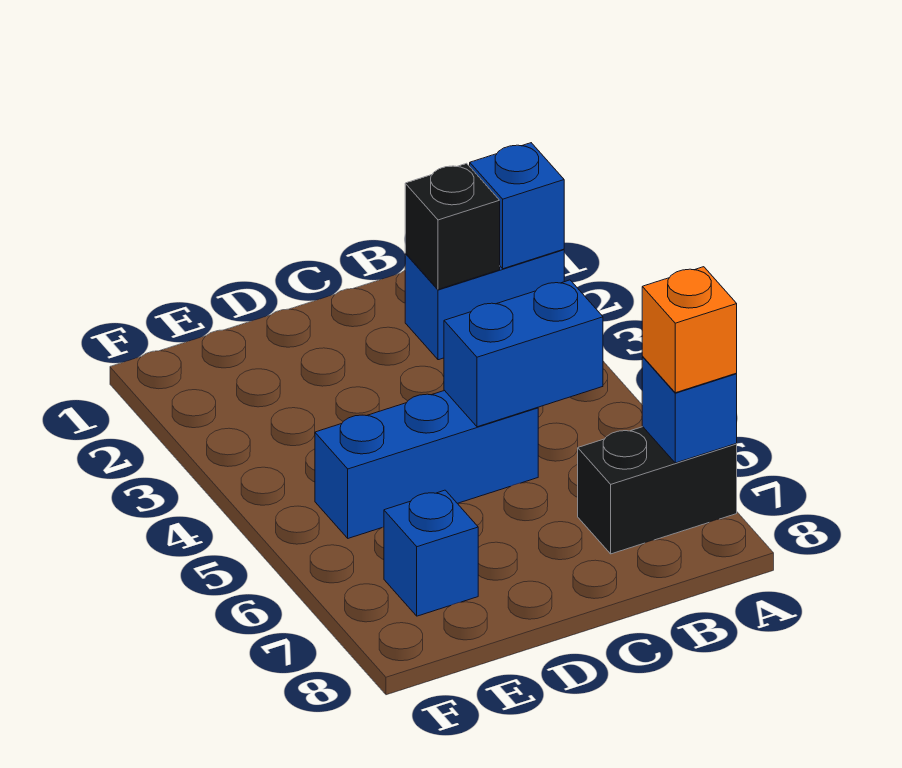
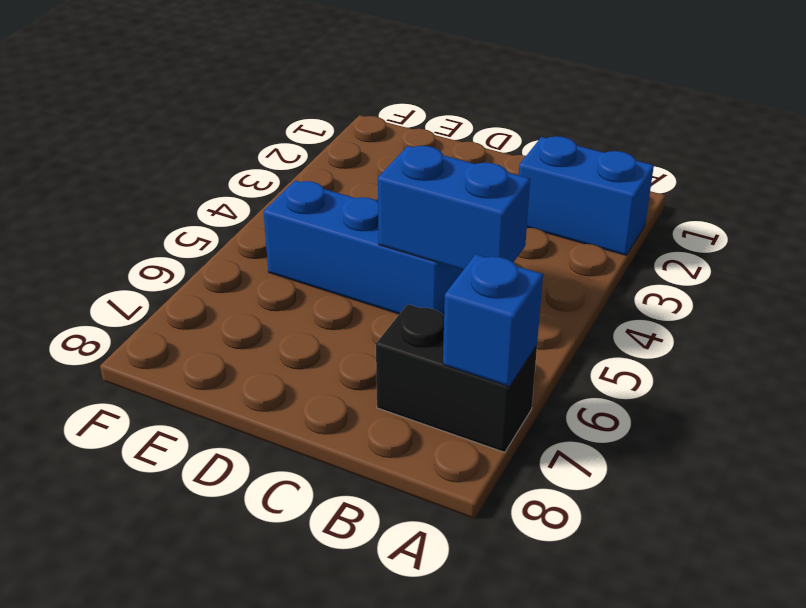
none -> blue brick E7 level 1
none -> blue brick A2 level 2

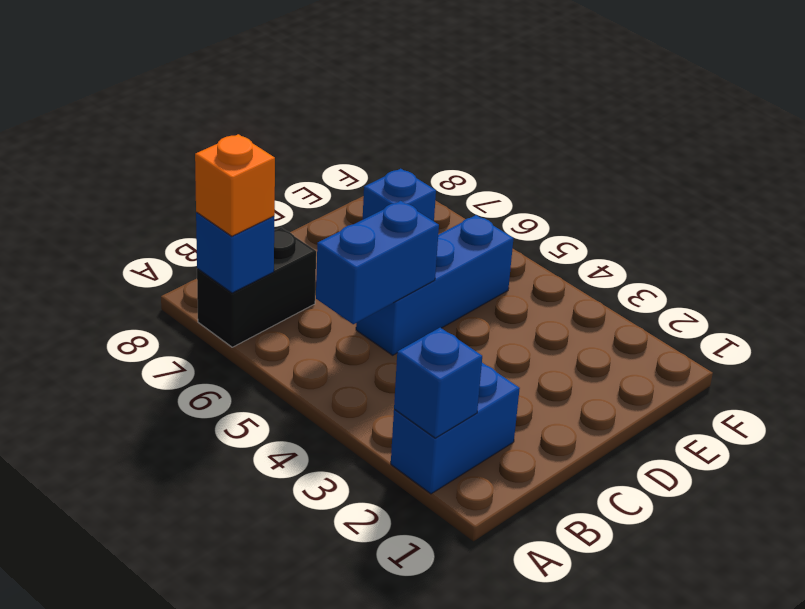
none -> black brick B2 level 2

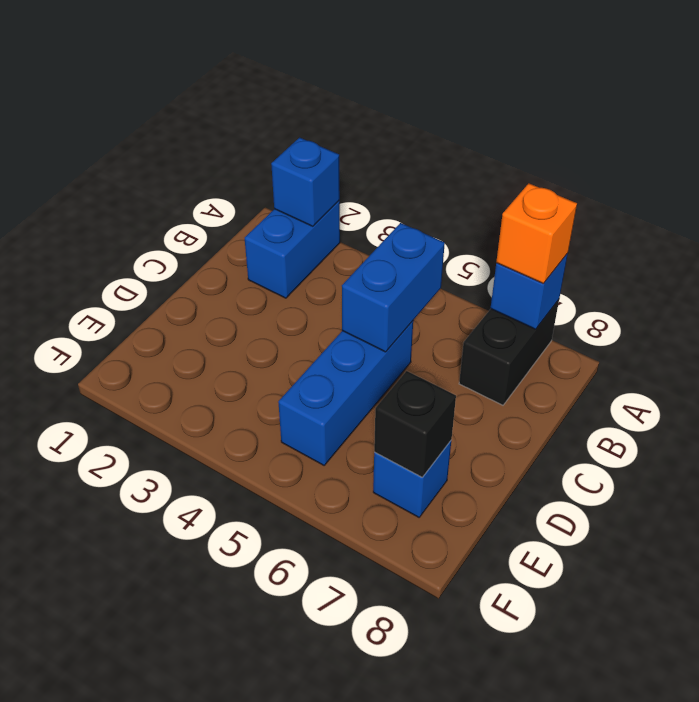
black brick E7 level 2 -> black brick B2 level 2

